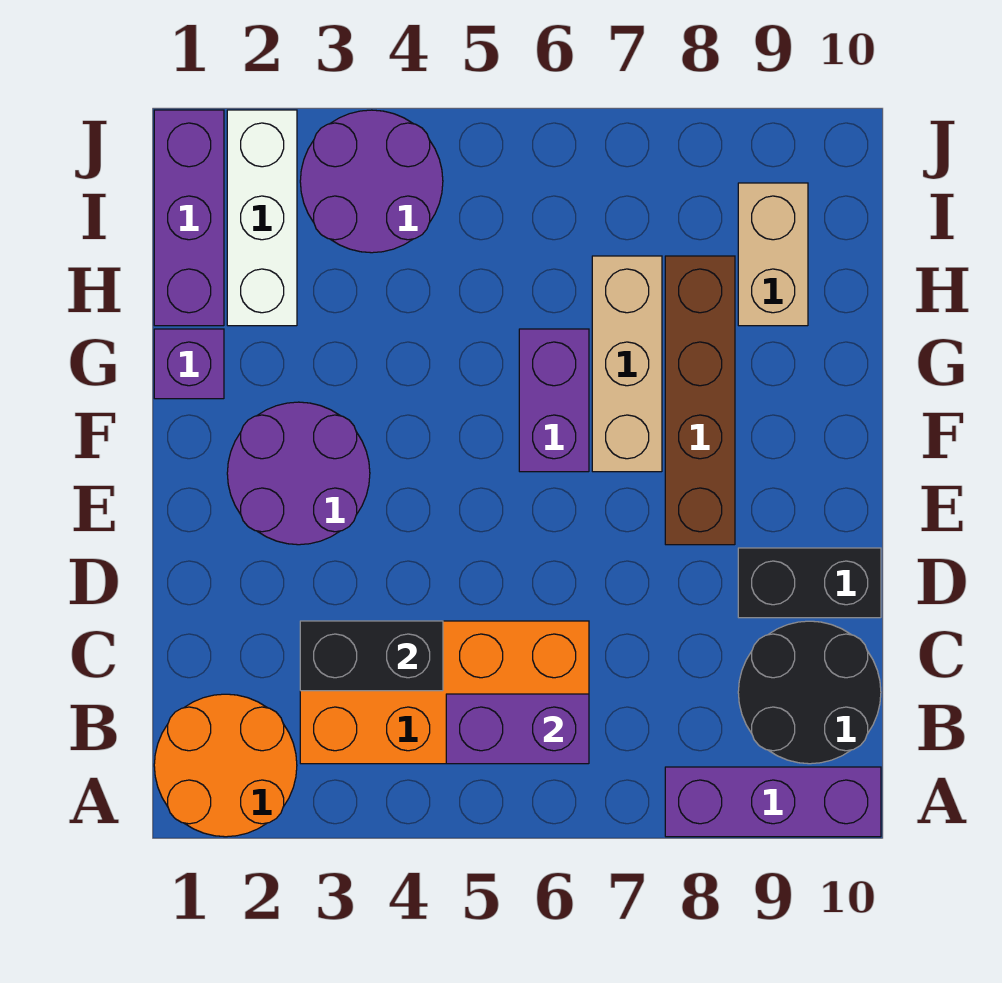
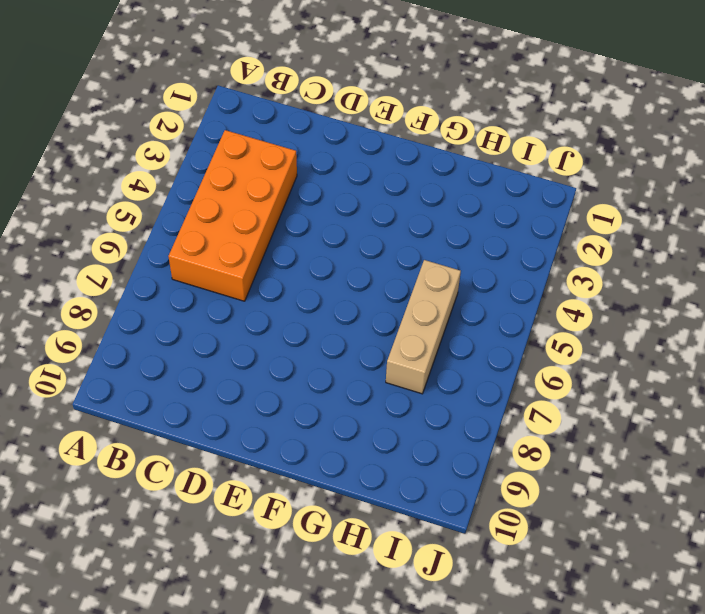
tan brick H5:H7 level 1 -> tan brick F7:H7 level 1
none -> orange round brick A1:B2 level 1
none -> purple brick A8:A10 level 1
none -> black round brick B9:C10 level 1

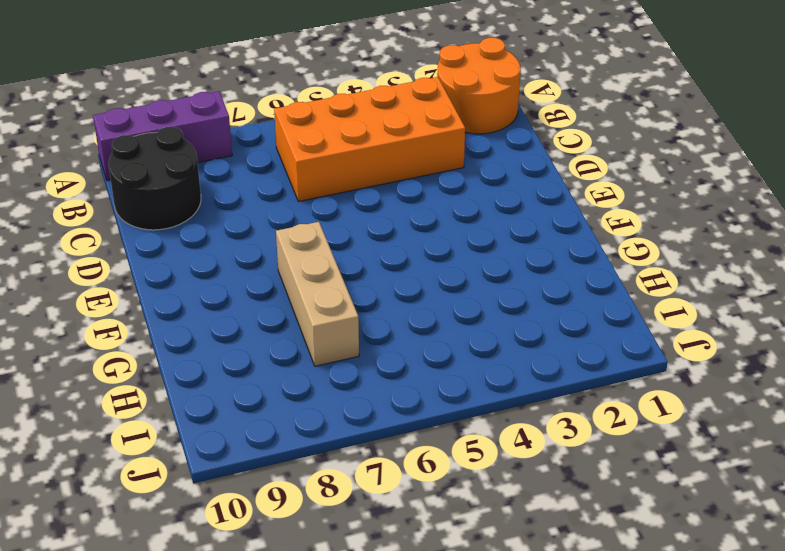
none -> black brick D9:D10 level 1
none -> purple round brick E2:F3 level 1
none -> brown brick E8:H8 level 1

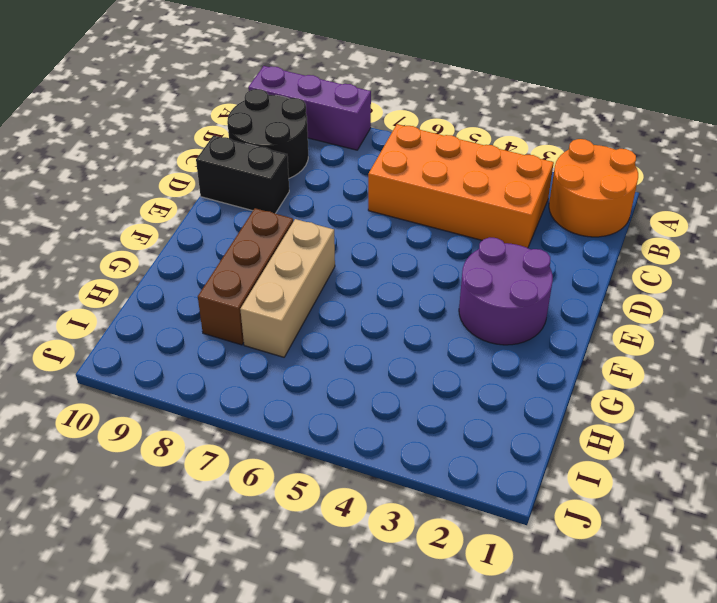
brown brick F8:H8 level 1 -> brown brick E8:H8 level 1
none -> purple brick F6:G6 level 1
none -> purple brick G1 level 1
none -> purple brick H1:J1 level 1

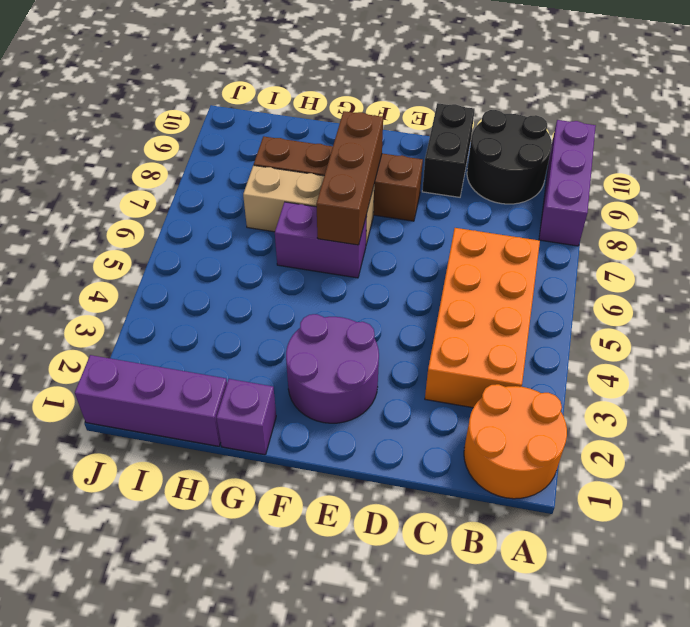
brown brick F6:F8 level 2 -> none
none -> white brick H2:J2 level 1
none -> tan brick H9:I9 level 1
none -> purple round brick I3:J4 level 1

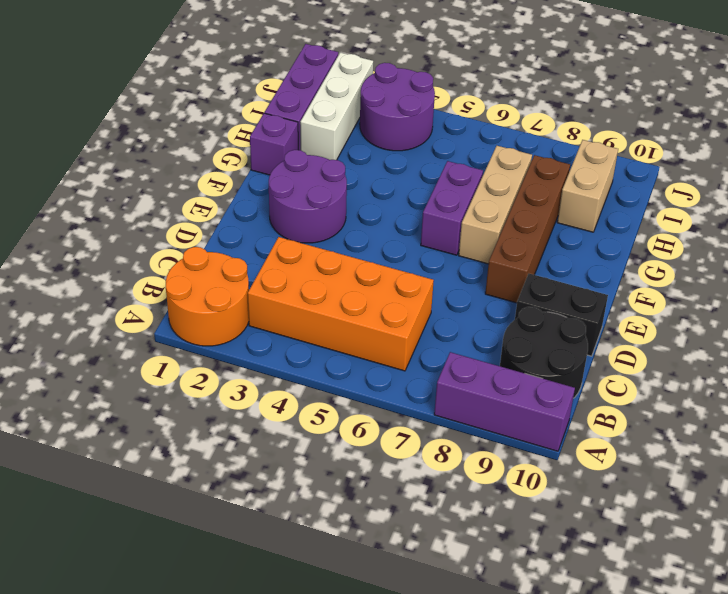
none -> purple brick B5:B6 level 2
none -> black brick C3:C4 level 2

